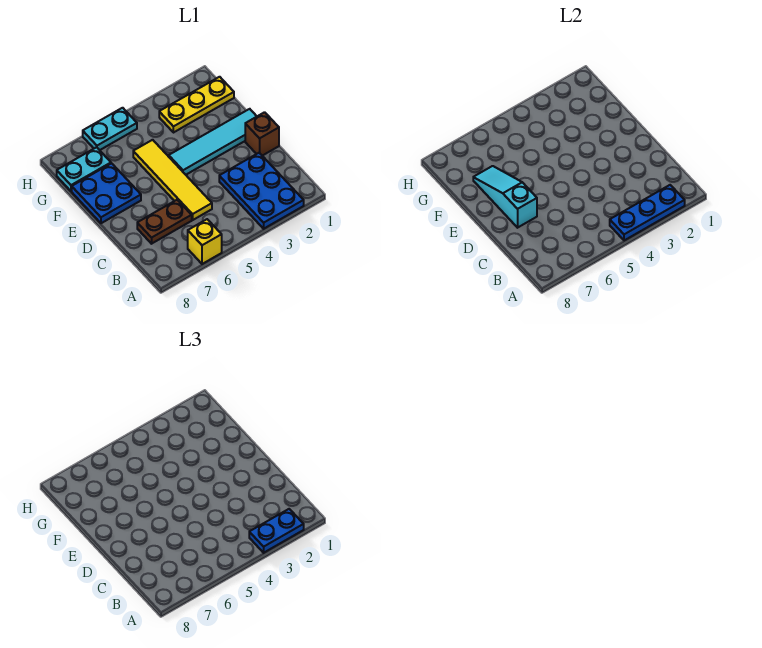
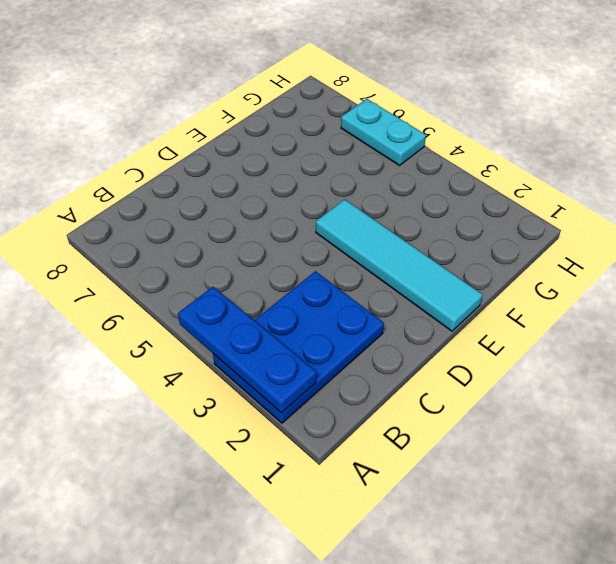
none -> yellow brick A6 level 1
none -> yellow tile C5:F5 level 1
none -> brown plate C6:C7 level 1

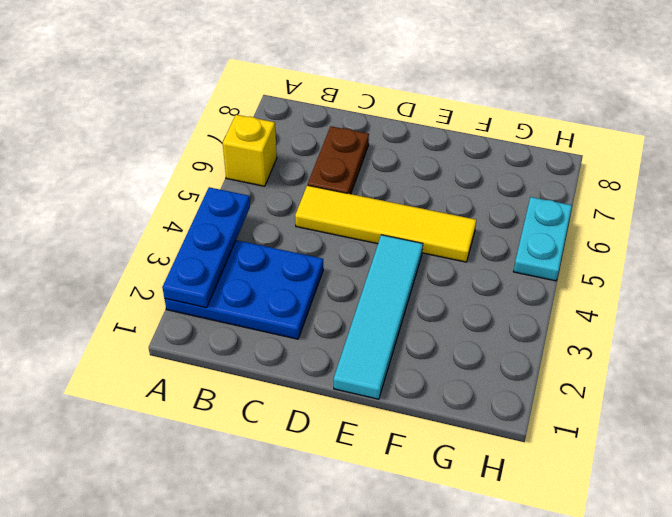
none -> brown brick D1 level 1
none -> blue plate E7:F8 level 1
none -> yellow plate G1:G3 level 1

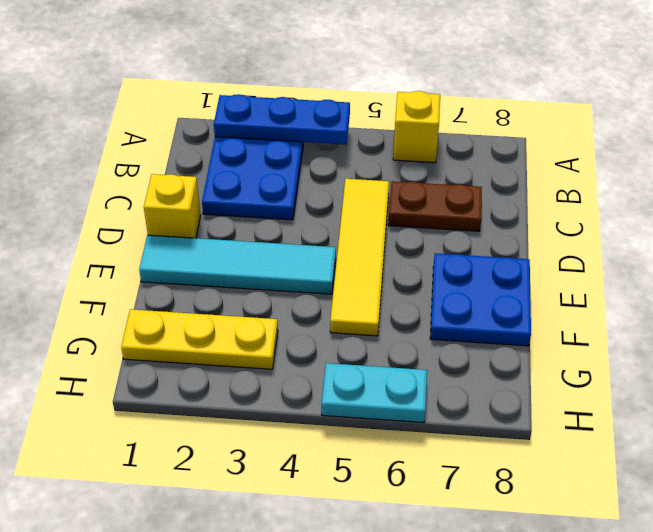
yellow brick D1 level 1 -> brown brick D1 level 1
none -> cyan plate G7:G8 level 1
none -> cyan slope D7:F7 level 2 top D
none -> blue plate A2:A3 level 3

